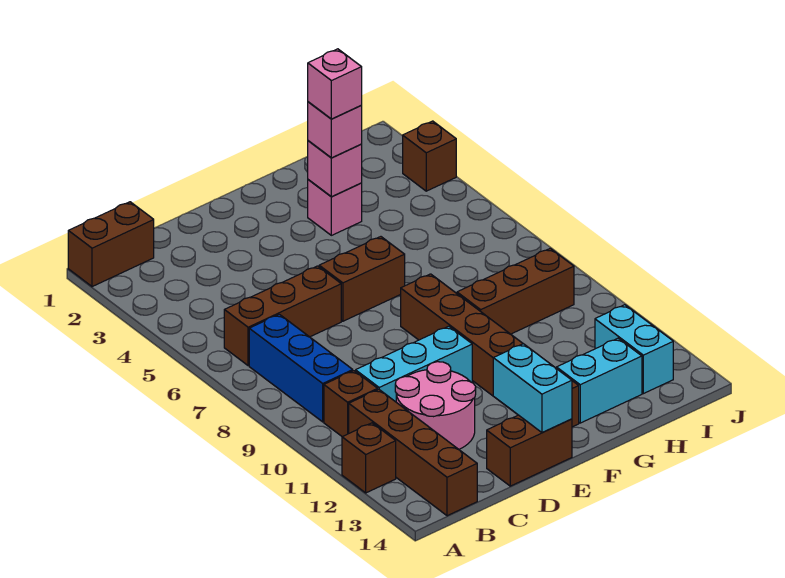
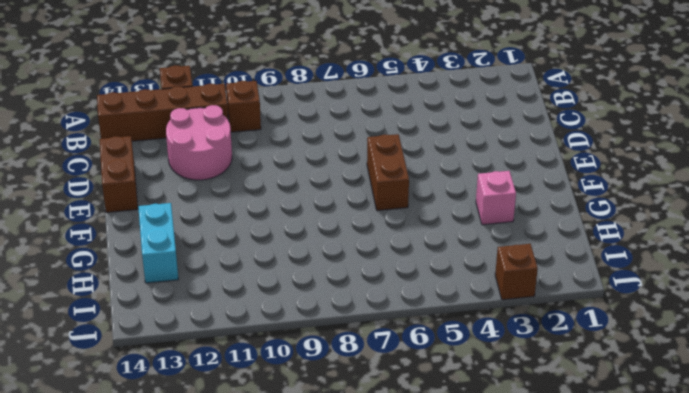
none -> brown brick A1:B1 level 1
none -> brown brick B6:D6 level 1
none -> blue brick B7:B9 level 1

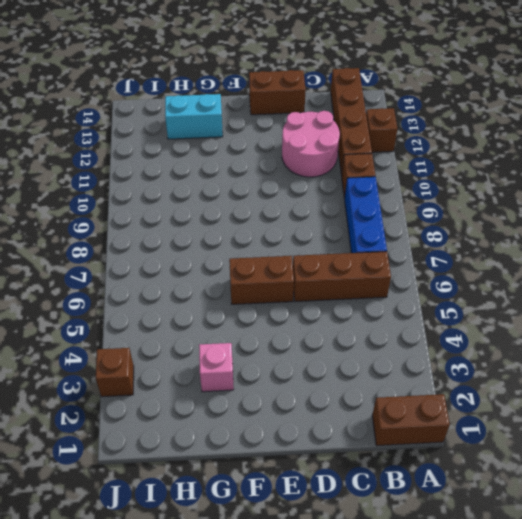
none -> cyan brick C10:E10 level 1
none -> brown brick F8:F13 level 1
none -> brown brick G9:I9 level 1

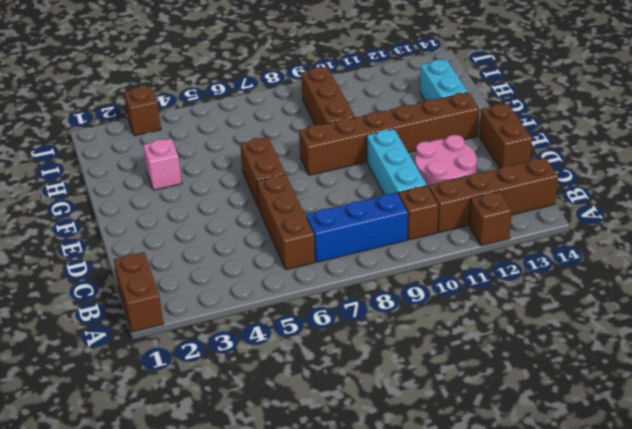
none -> cyan brick I12:I13 level 1
none -> cyan brick E13:E14 level 2
none -> pink brick G3 level 2

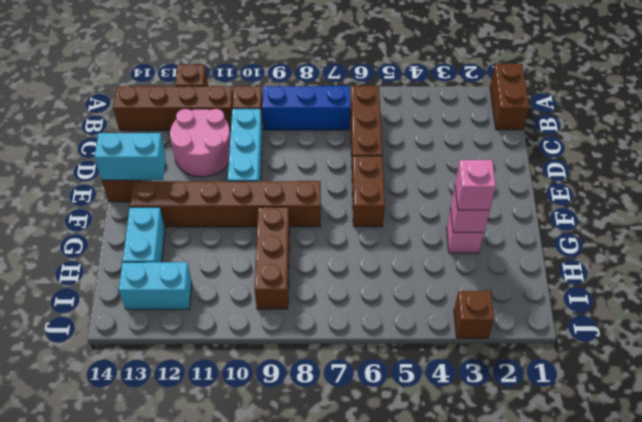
none -> pink brick G3 level 4

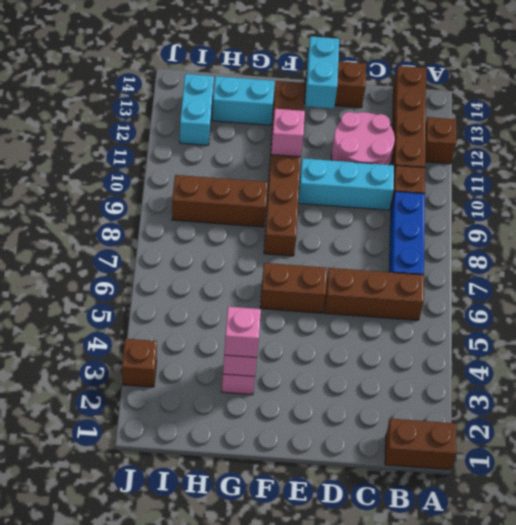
pink brick F11 level 2 -> pink brick G3 level 4

